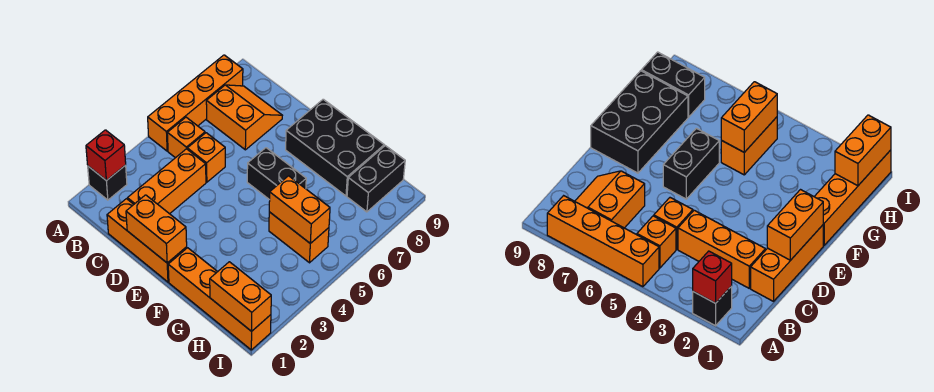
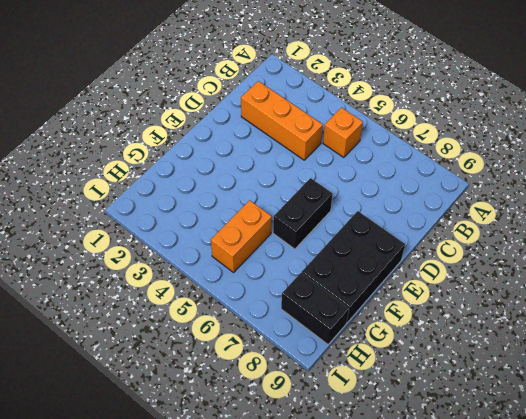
none -> black brick A2 level 1
none -> orange brick A5:A8 level 1
none -> orange slope B7:C8 level 1 top 7

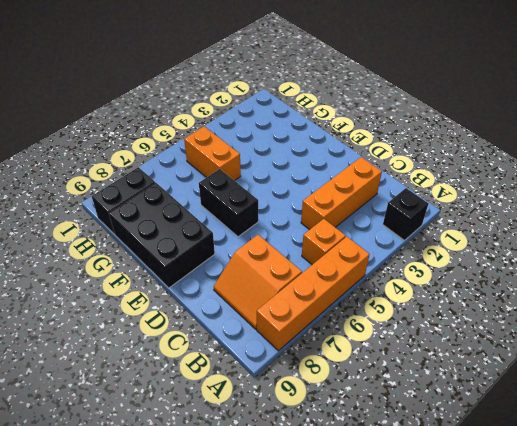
none -> orange brick C1:E1 level 1
none -> orange brick C5 level 1
none -> orange brick F1:I1 level 1

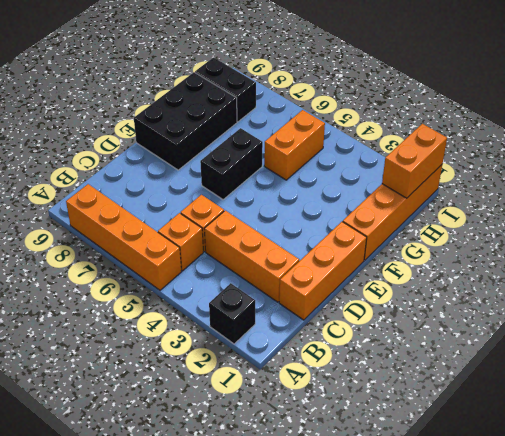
none -> orange slope B7:C8 level 1 top 7
none -> red brick A2 level 2
none -> orange brick D1:E1 level 2

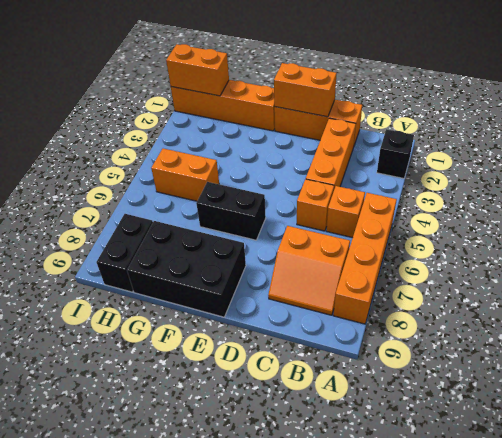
none -> red brick A2 level 2
none -> orange brick G5:H5 level 2

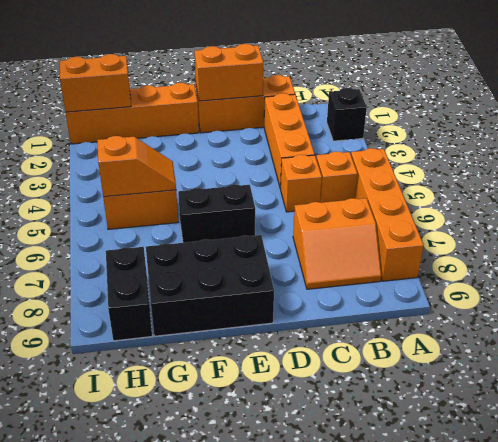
orange slope G5:H5 level 2 top H -> orange brick G5:H5 level 2
none -> red brick A2 level 2

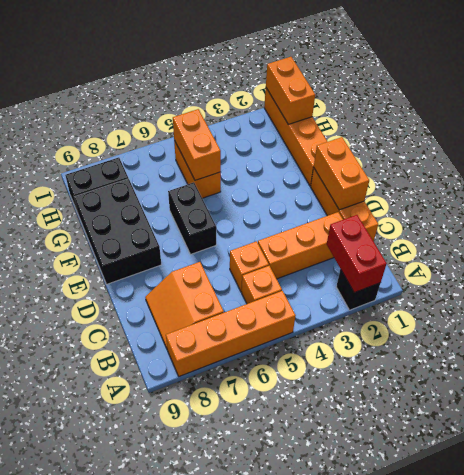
red brick A2:B2 level 2 -> red brick A2 level 2

